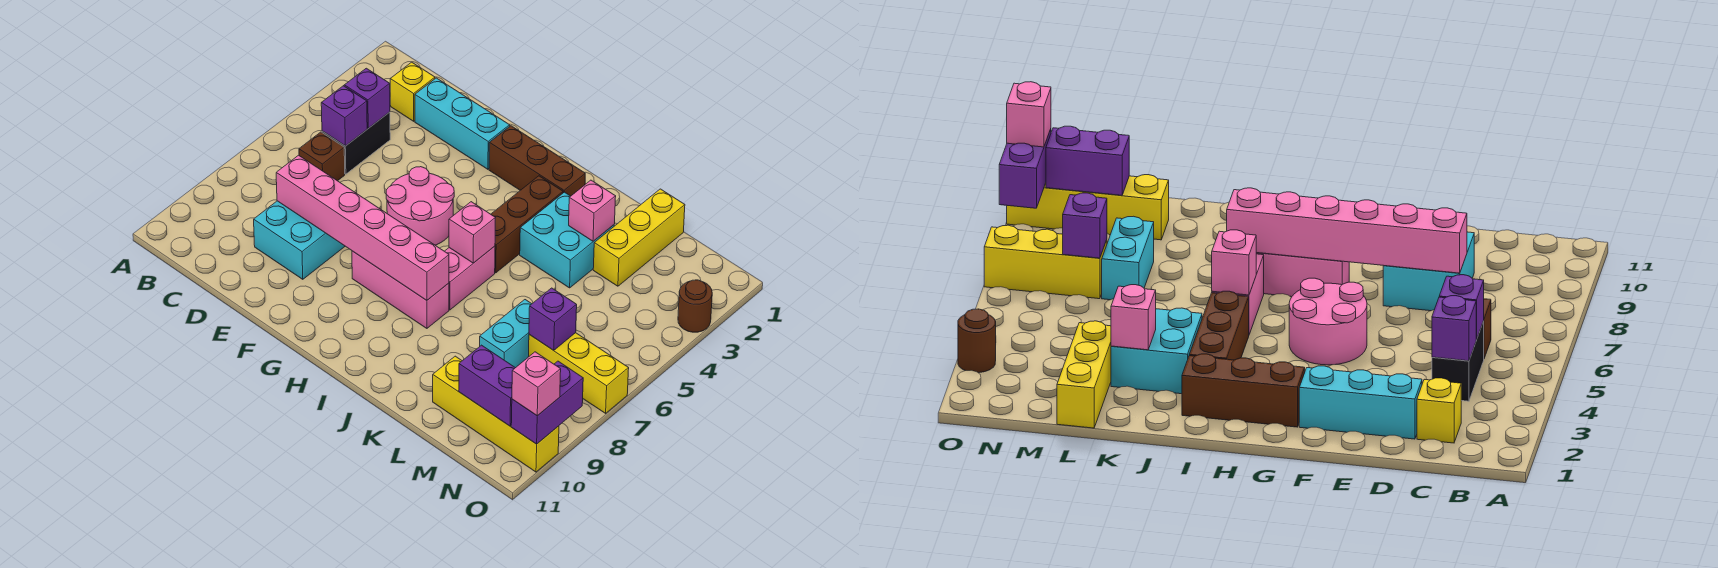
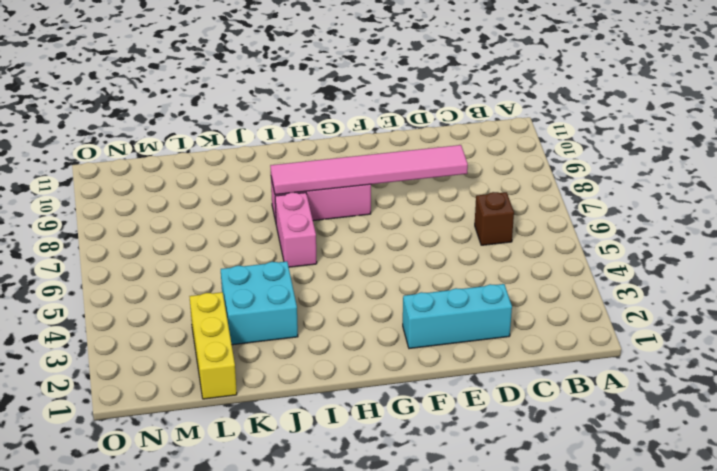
pink tile D8:I8 level 2 -> pink brick D8:I8 level 2
none -> yellow brick C2 level 1
none -> black brick C4:C5 level 1
none -> cyan brick D8:E9 level 1

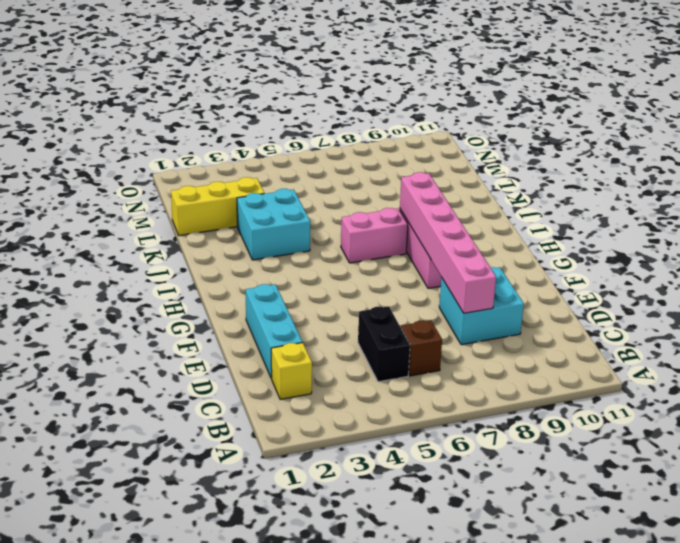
black brick C5:D5 level 1 -> black brick C4:C5 level 1
none -> pink round brick F5:G6 level 1
none -> brown brick G2:I2 level 1
none -> brown brick I3:I5 level 1

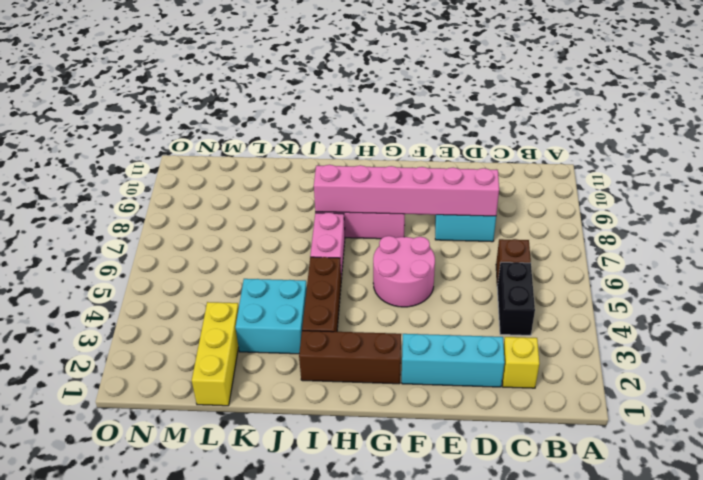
none -> cyan brick L7:L8 level 1
none -> yellow brick L10:O10 level 1
none -> yellow brick M7:O7 level 1

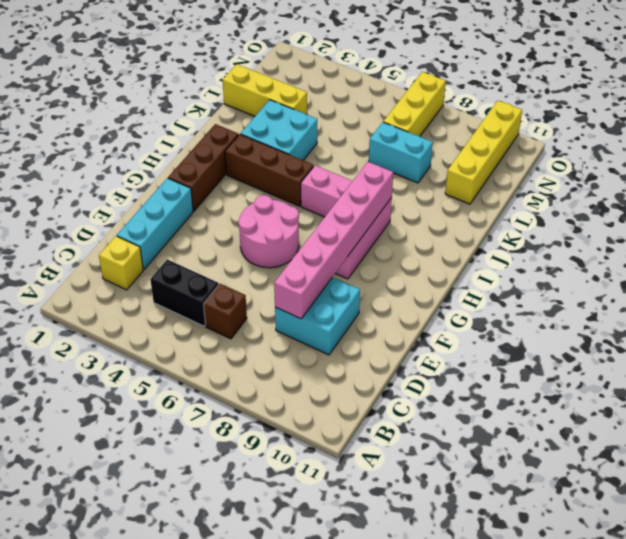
none -> brown round brick O3 level 1
none -> purple brick C4 level 2
none -> purple brick C5 level 2

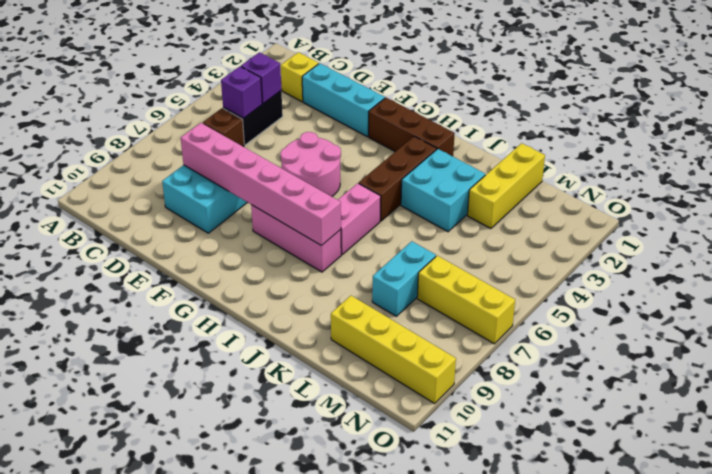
none -> brown round brick O3 level 1
none -> pink brick I6 level 2
none -> pink brick K3 level 2

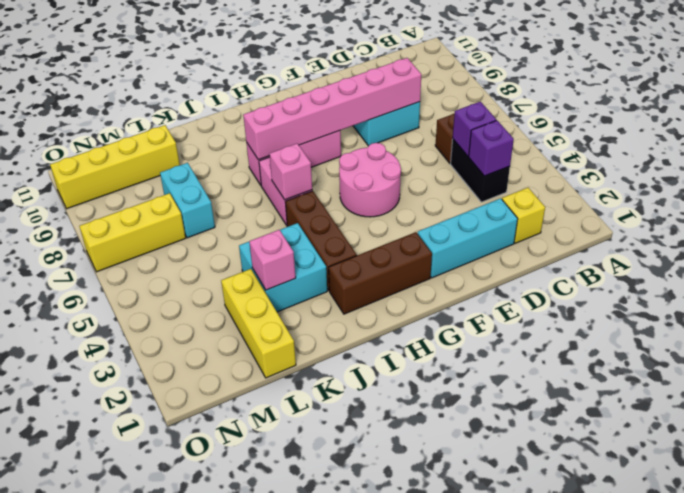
none -> brown round brick O3 level 1
none -> purple brick M7 level 2
none -> purple brick M10:N10 level 2

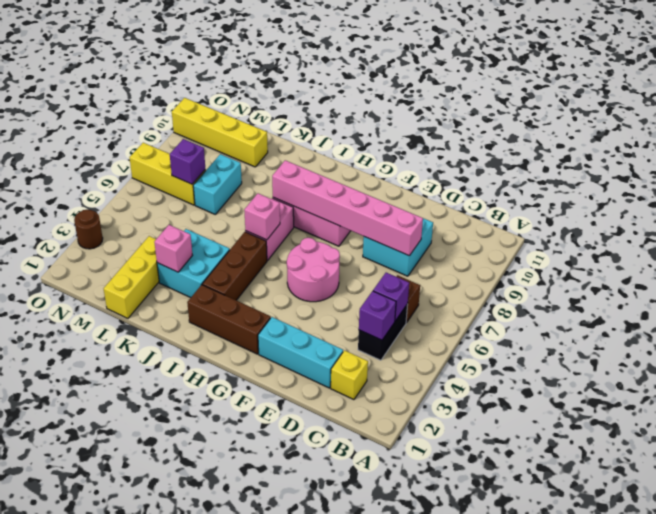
none -> purple brick M10:N10 level 2
none -> purple brick O9:O10 level 2
none -> pink brick O10 level 3

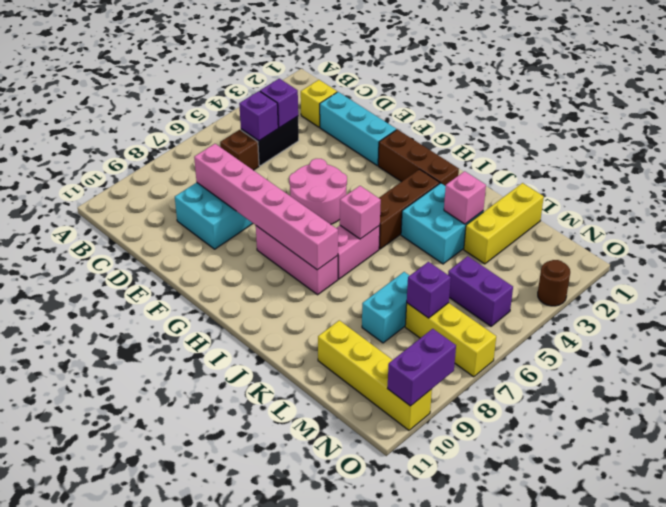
purple brick M5:N5 level 1 -> purple brick M10:N10 level 2
none -> pink brick O10 level 3

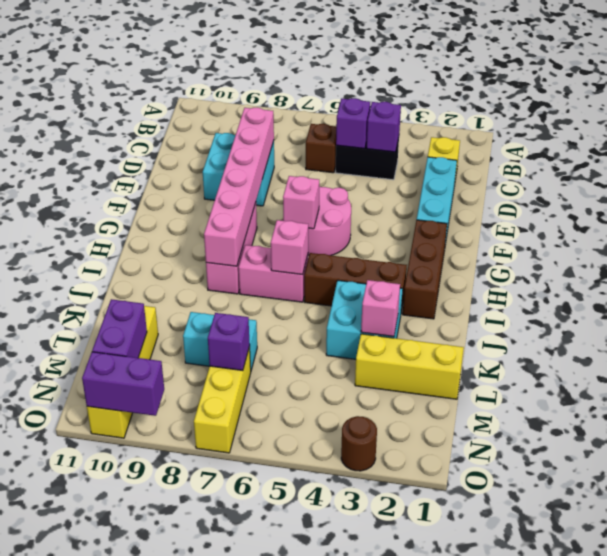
pink brick G6 level 2 -> pink brick O10 level 3

